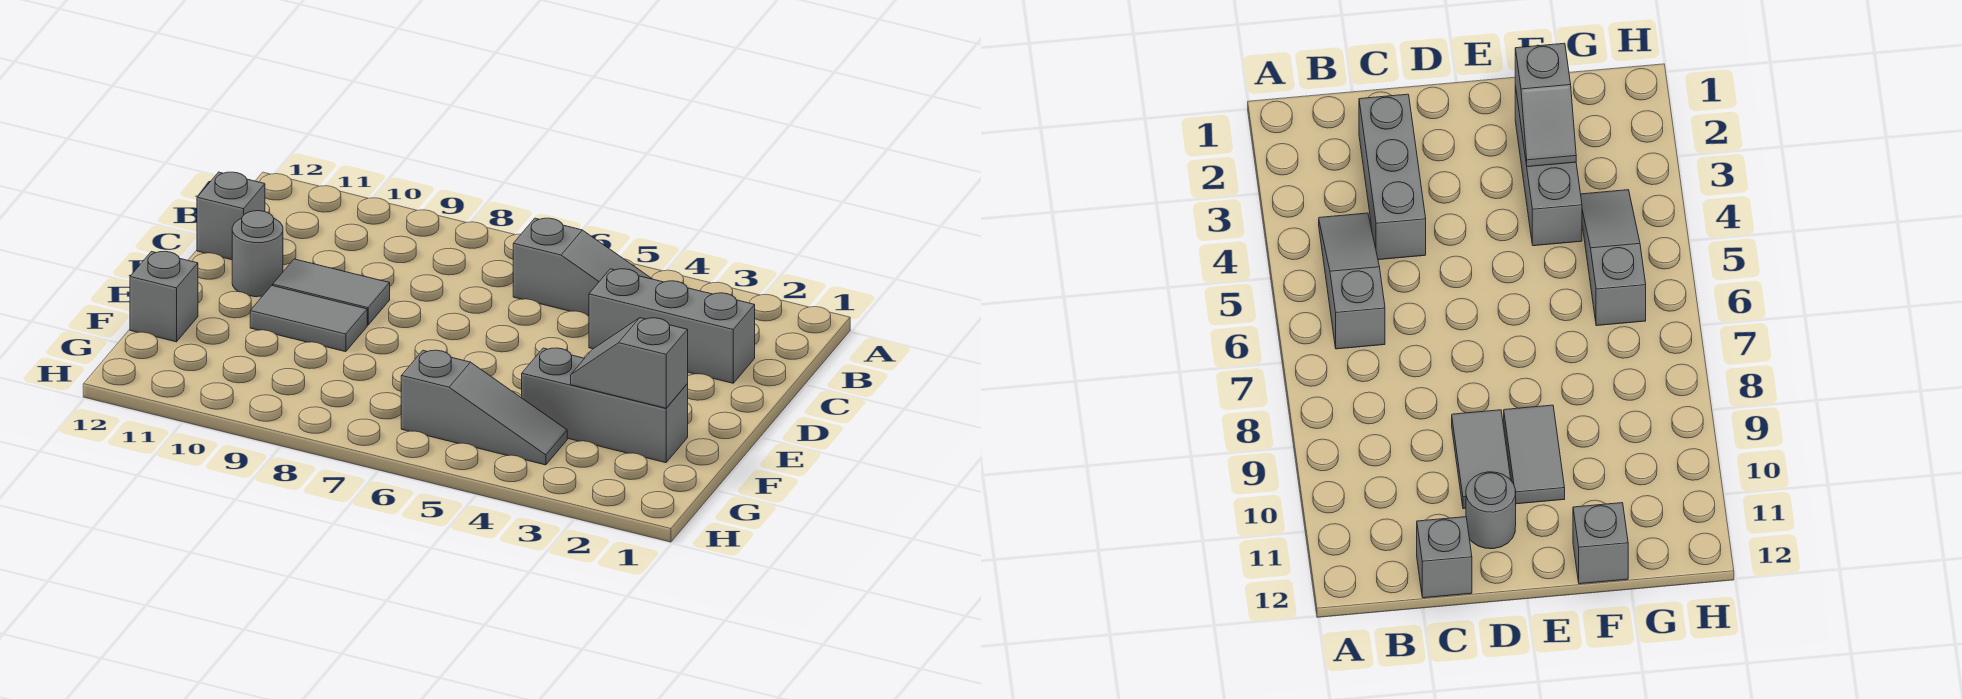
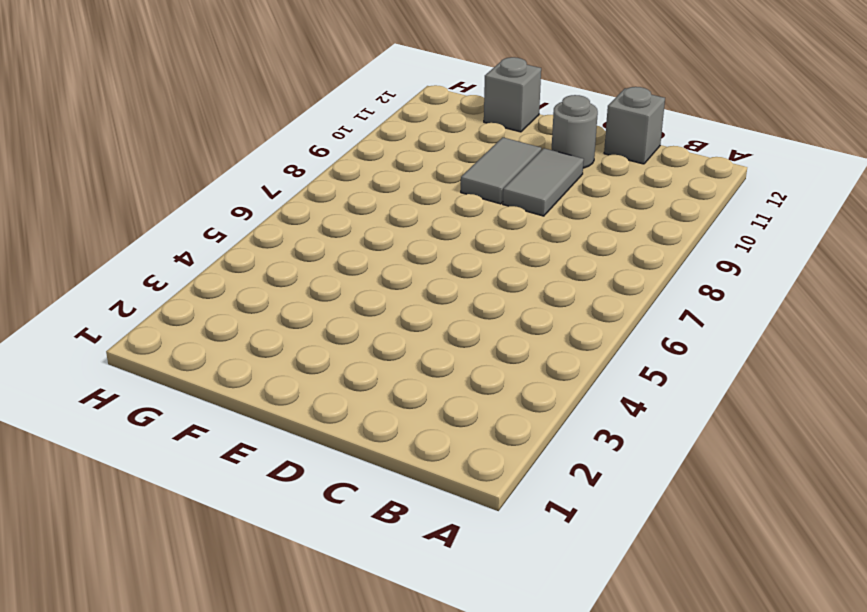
none -> grey slope B4:B6 level 1 top 6
none -> grey brick C2:C4 level 1

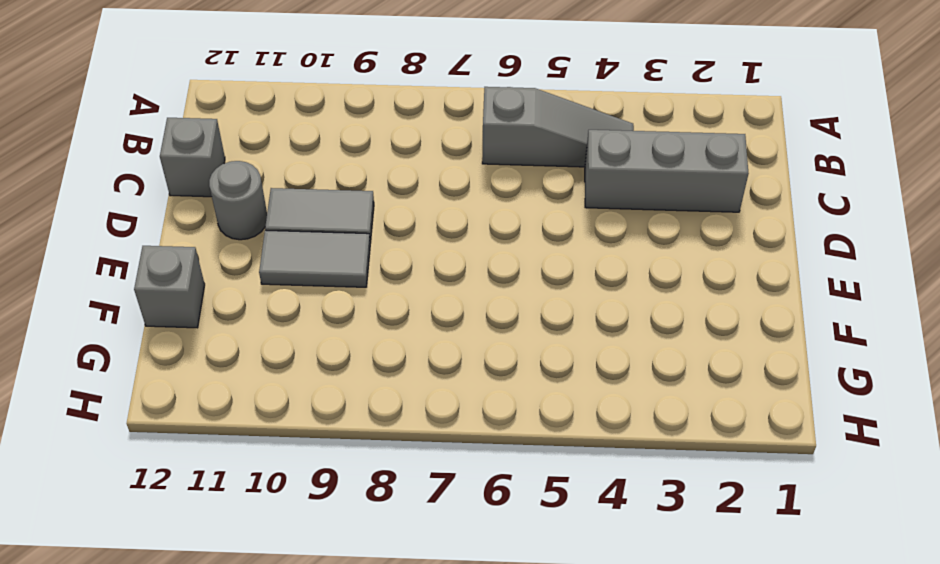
none -> grey brick F2:F4 level 1
none -> grey slope G4:G6 level 1 top 6

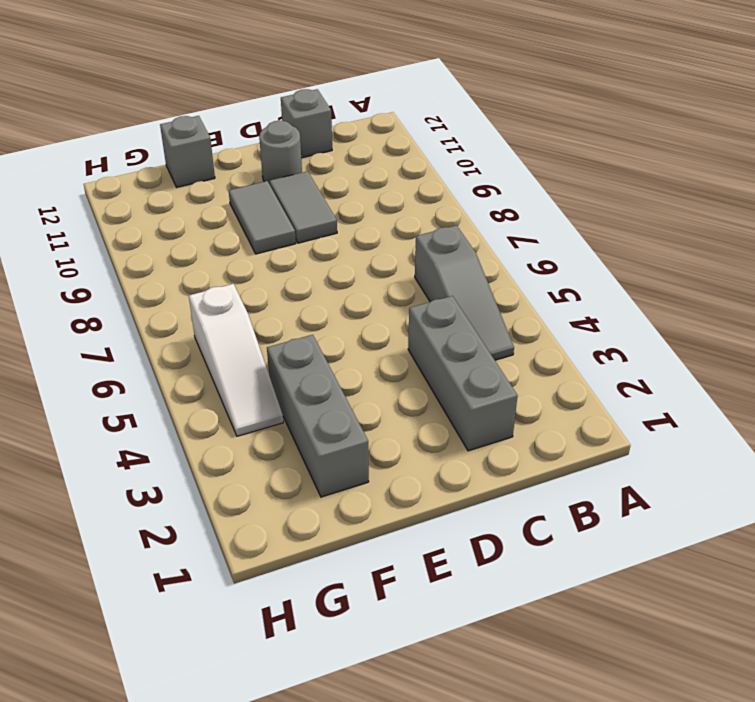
white slope G4:G6 level 1 top 6 -> grey slope G4:G6 level 1 top 6
none -> grey slope F2:F3 level 2 top 2

